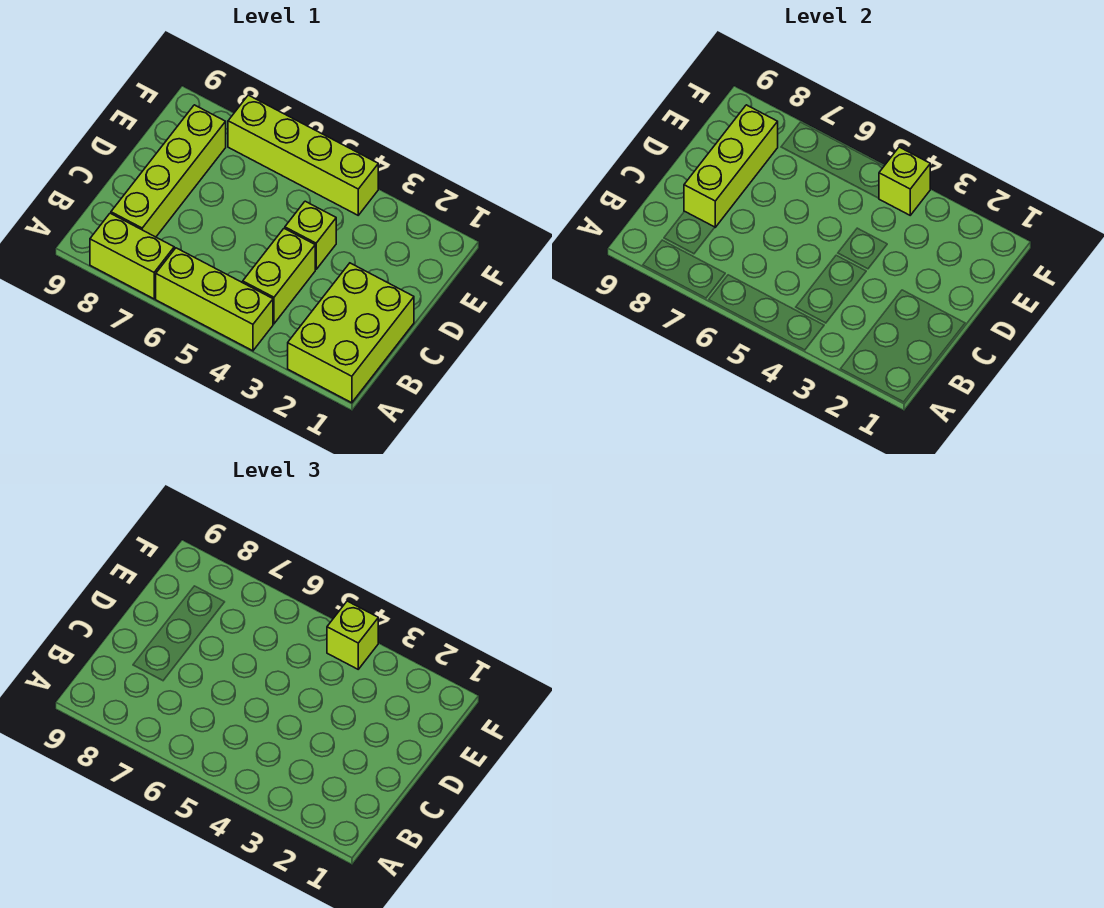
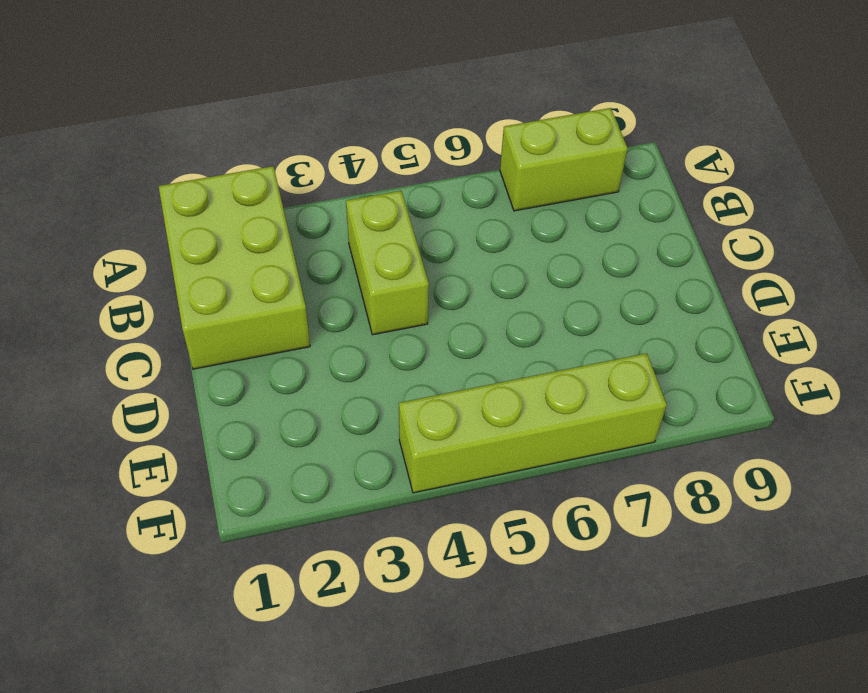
none -> lime brick A4:A6 level 1
none -> lime brick B8:E8 level 1

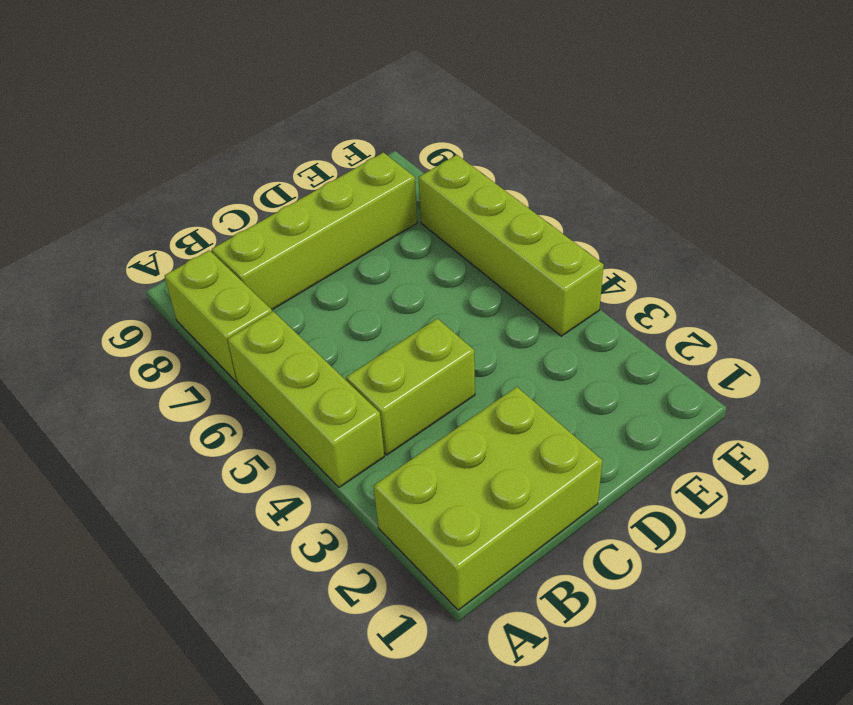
none -> lime brick D4 level 1
none -> lime brick C8:E8 level 2

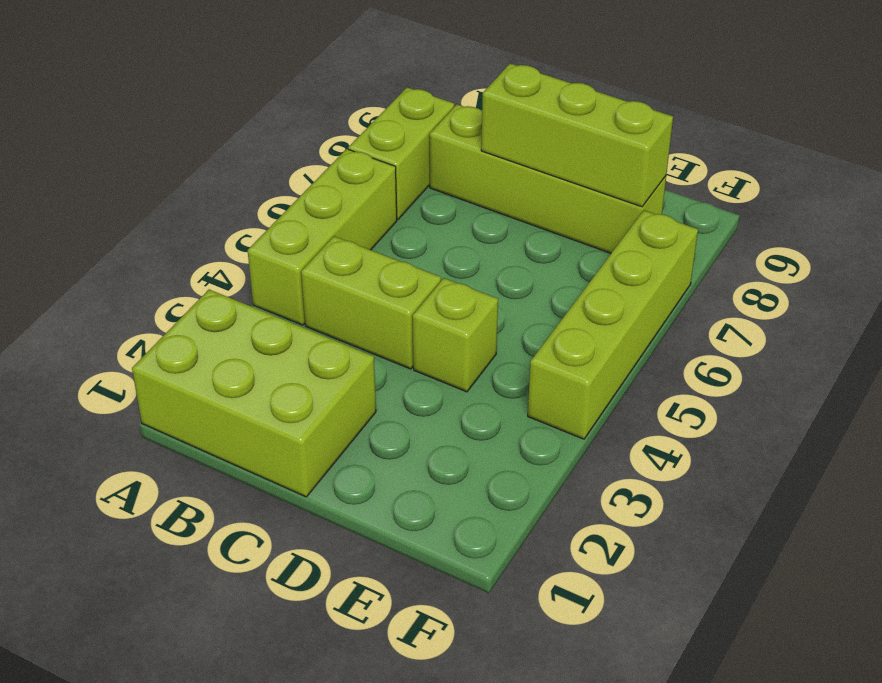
none -> lime brick F4 level 2
none -> lime brick F4 level 3

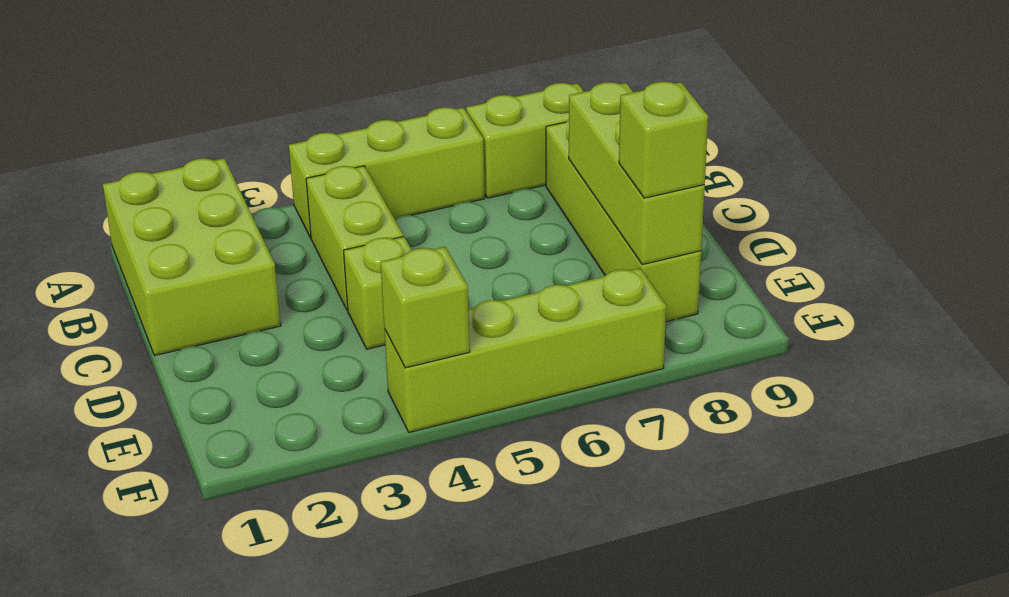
lime brick E8 level 3 -> lime brick F4 level 3

